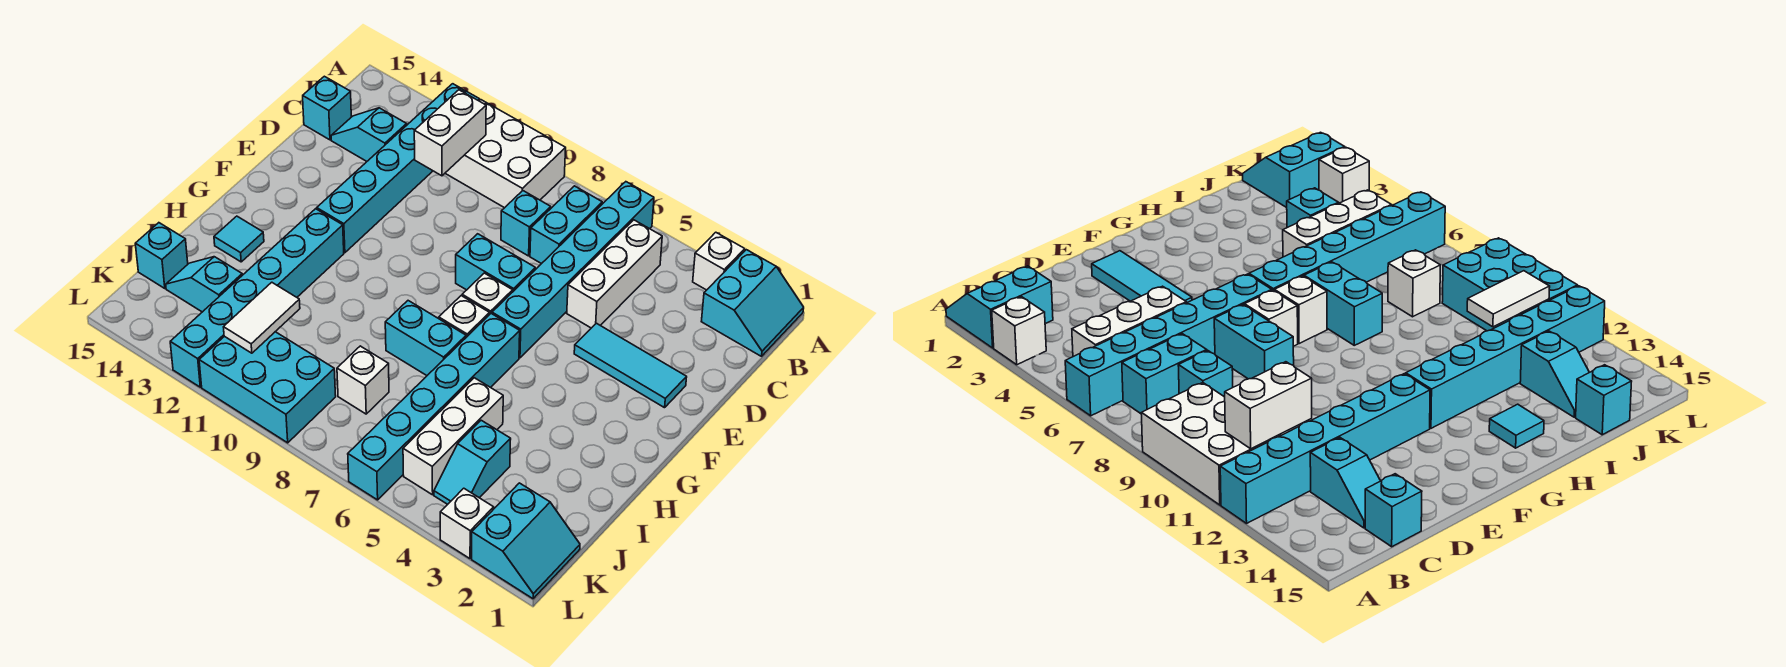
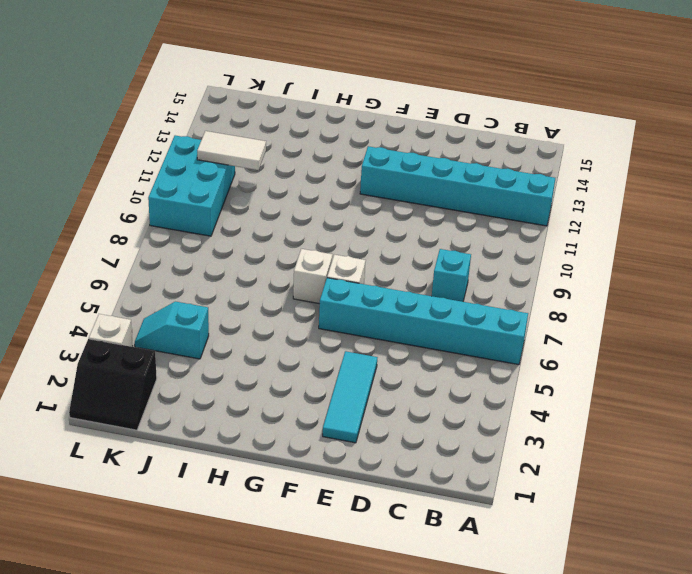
black slope K1:L2 level 1 top 2 -> cyan slope K1:L2 level 1 top 2
none -> cyan slope A1:B2 level 1 top 2
none -> white brick A3 level 1
none -> white brick A9:B11 level 1

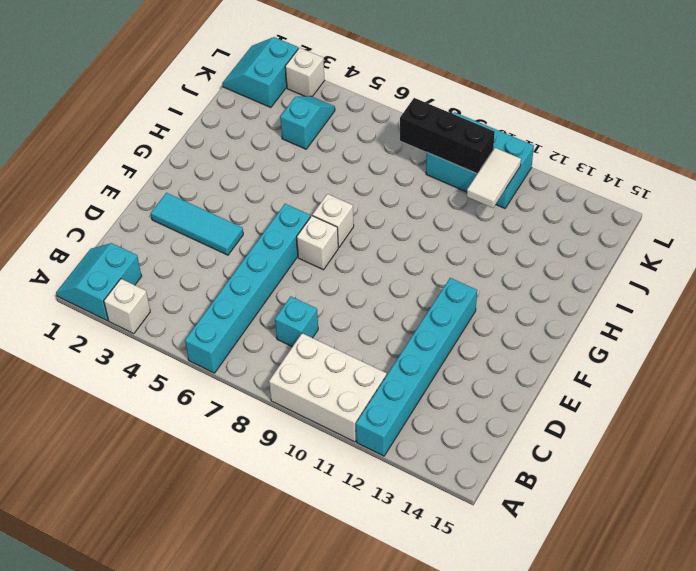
black brick K8:K10 level 2 -> none
none -> white brick B5:D5 level 1
none -> cyan brick B7:C7 level 1
none -> cyan slope C13:C14 level 1 top 13

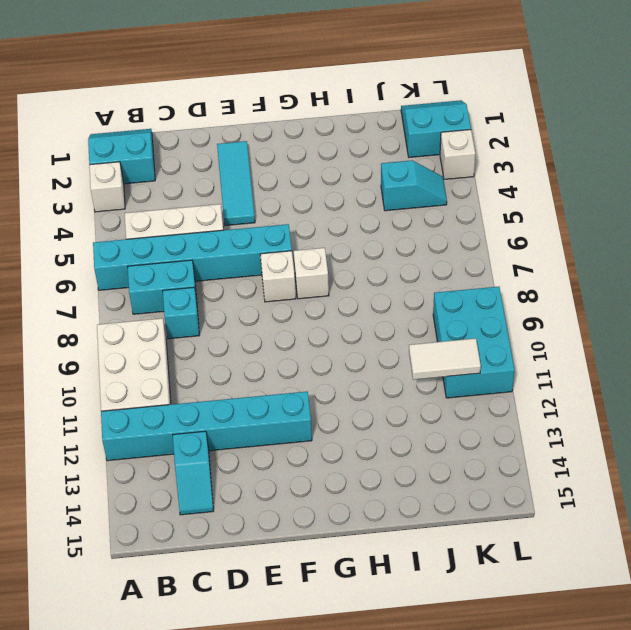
none -> cyan brick C15 level 1
none -> cyan brick E7:E8 level 1
none -> cyan brick G6:L6 level 1

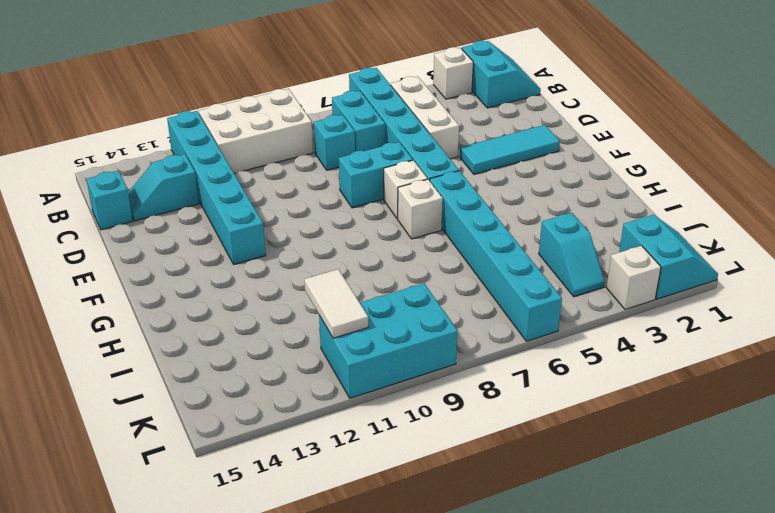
none -> cyan brick G12:L12 level 1
none -> cyan brick H7:H8 level 1
none -> cyan tile H14 level 1

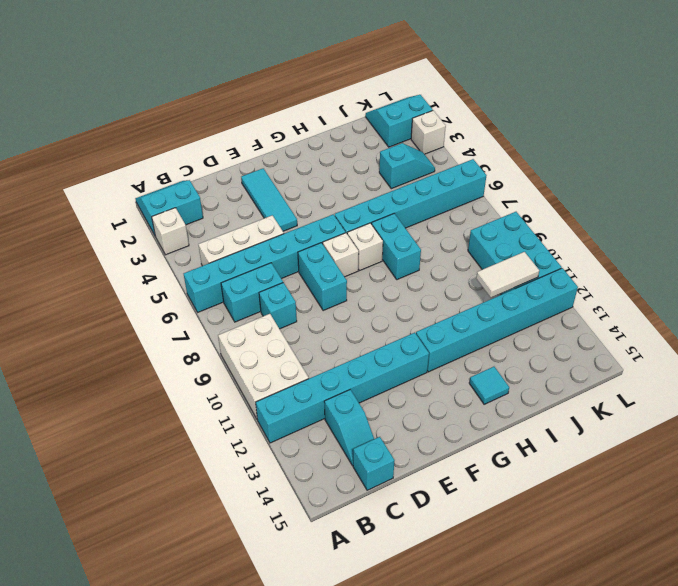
none -> white brick I5:K5 level 1
none -> white brick J8 level 1
none -> cyan slope J13:J14 level 1 top 13

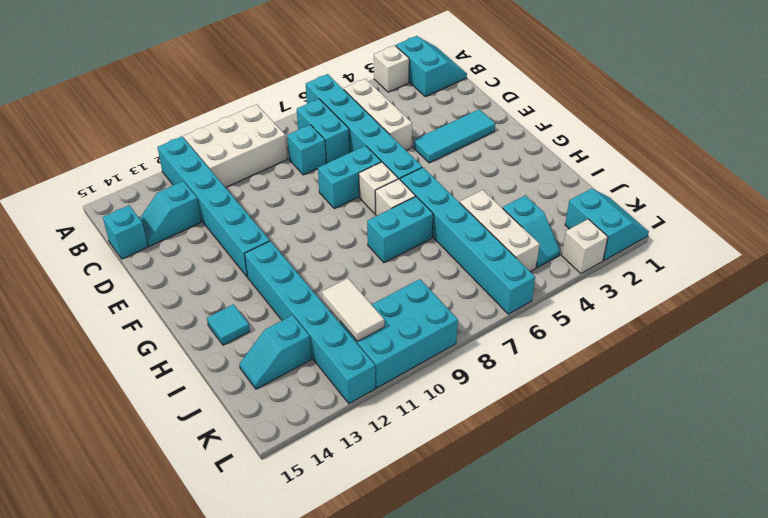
none -> white brick J8 level 1
none -> cyan brick J15 level 1
none -> white brick B11:C11 level 2

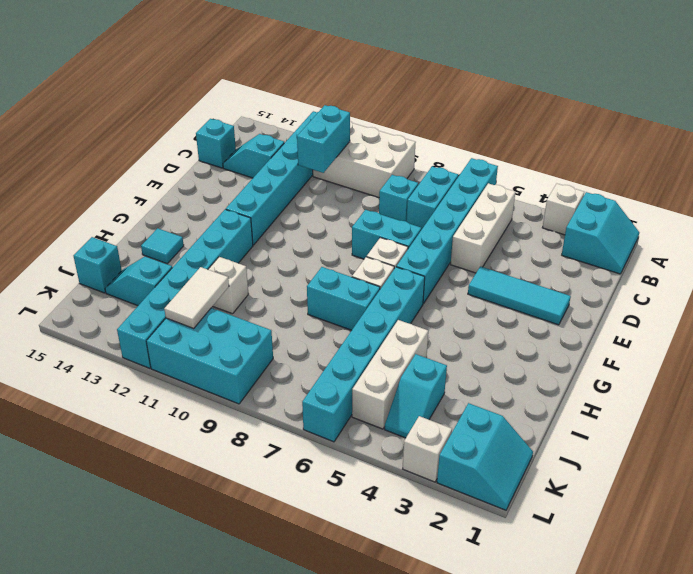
cyan brick B11:C11 level 2 -> white brick B11:C11 level 2
white brick I11 level 1 -> white brick J8 level 1

